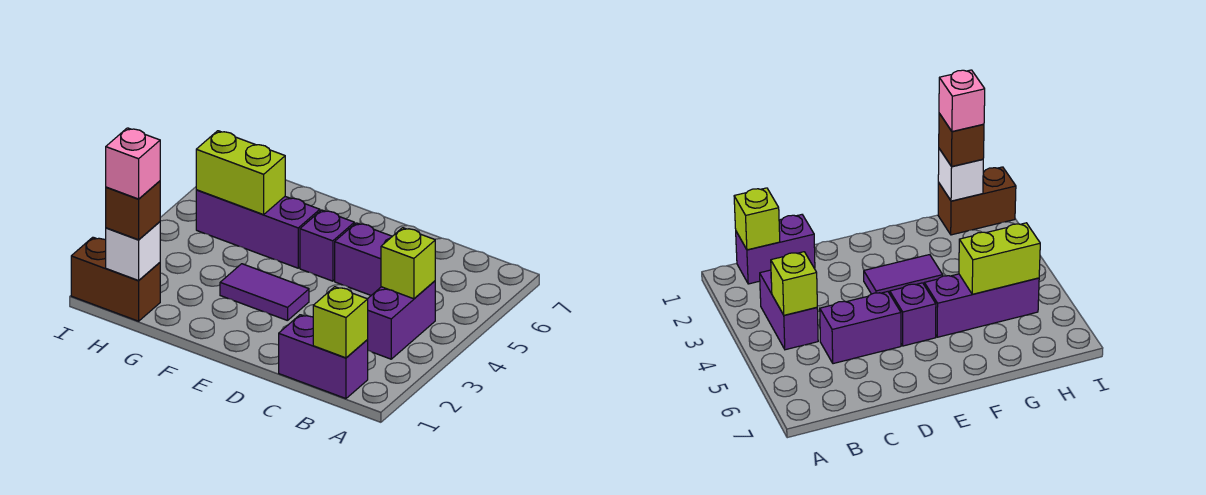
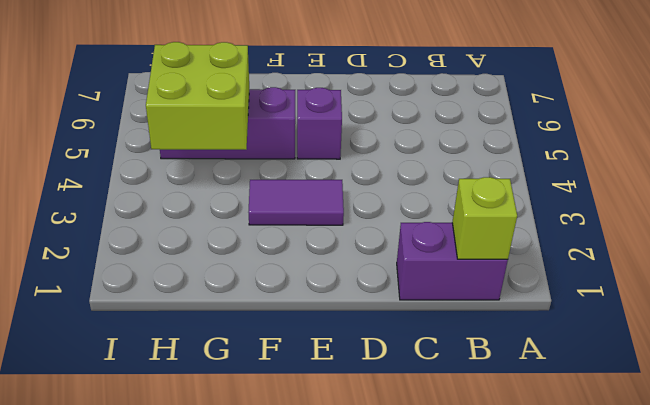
lime brick G4:H5 level 2 -> lime brick G5:H5 level 2
none -> purple brick B3:B4 level 1
none -> purple brick C5:D5 level 1
none -> brown brick H1:I1 level 1

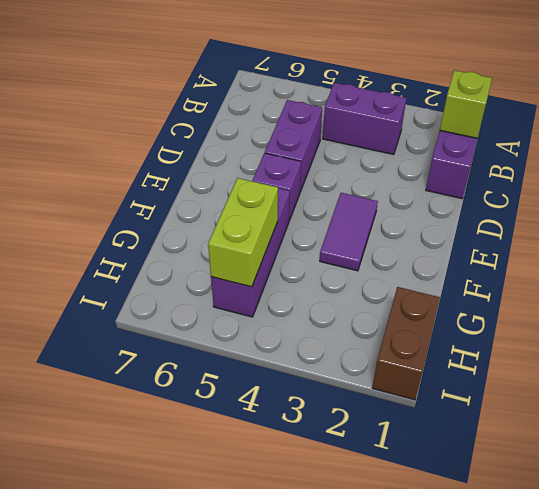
none -> lime brick B4 level 2
none -> white brick H1 level 2
none -> brown brick H1 level 3

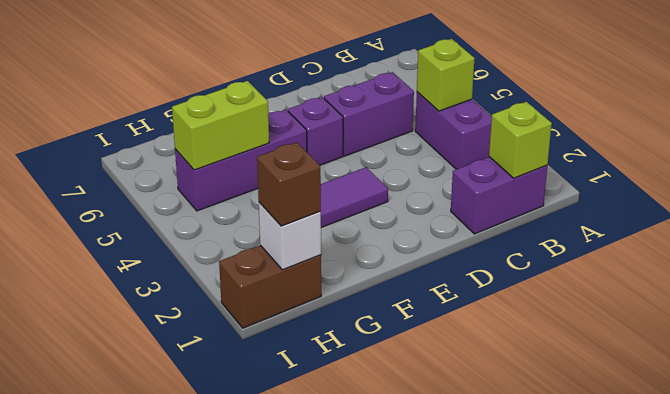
none -> pink brick H1 level 4

